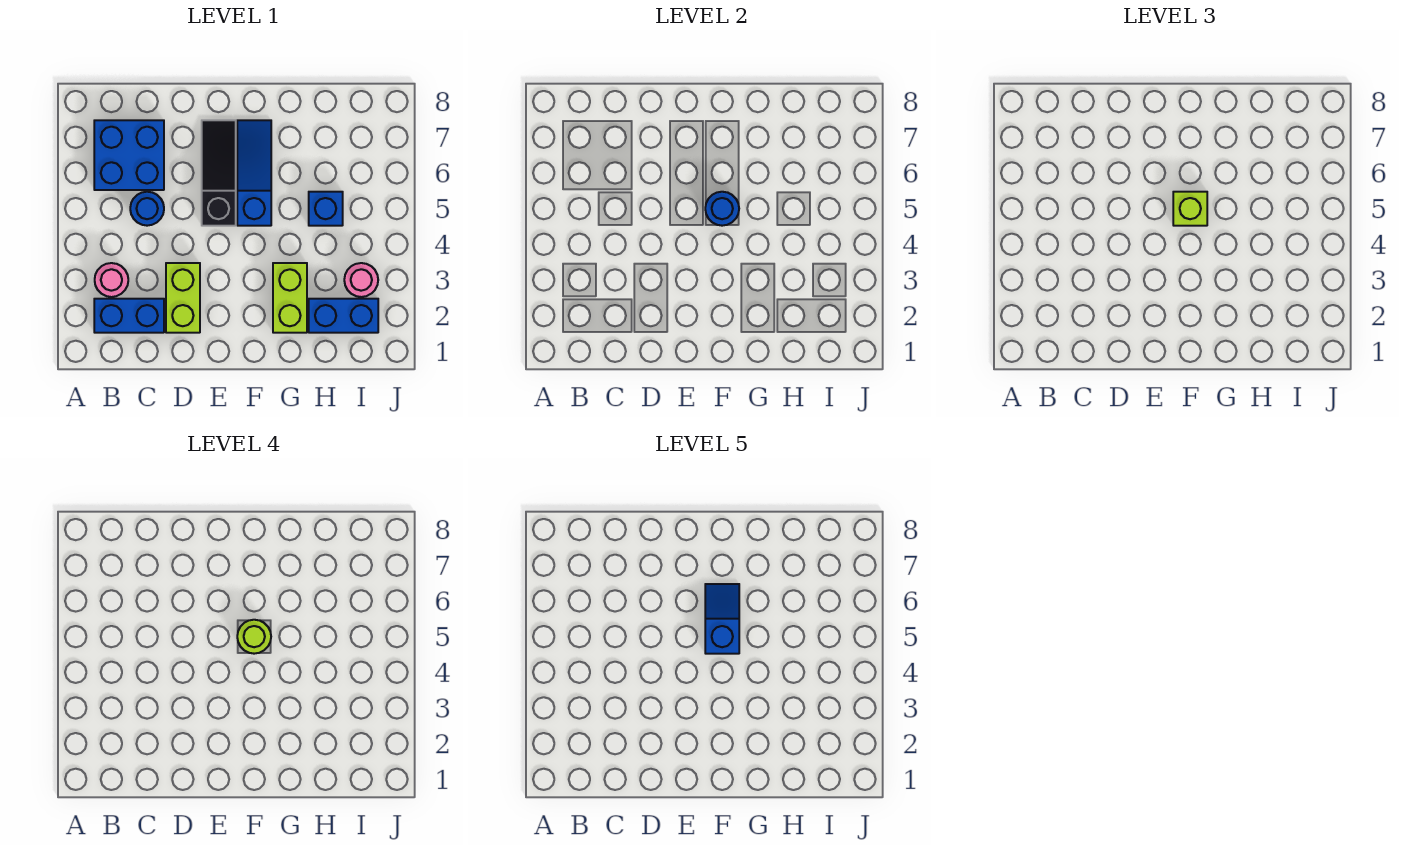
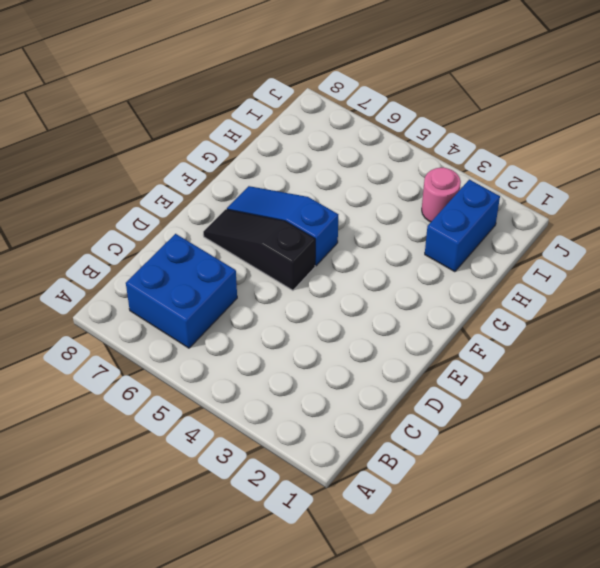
none -> blue brick B2:C2 level 1
none -> pink round brick B3 level 1
none -> blue round brick C5 level 1

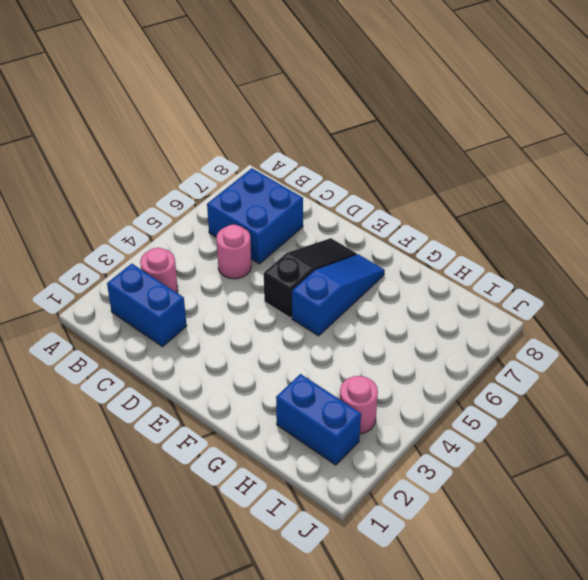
pink round brick C5 level 1 -> blue round brick C5 level 1
none -> lime brick D2:D3 level 1
none -> lime brick G2:G3 level 1
none -> blue brick H5 level 1

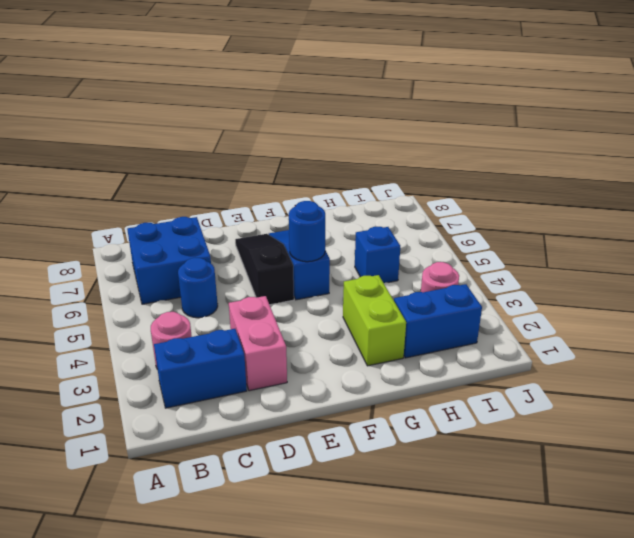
pink brick D2:D3 level 1 -> lime brick D2:D3 level 1
none -> lime brick F5 level 3
none -> lime round brick F5 level 4
none -> blue slope F5:F6 level 5 top 5

